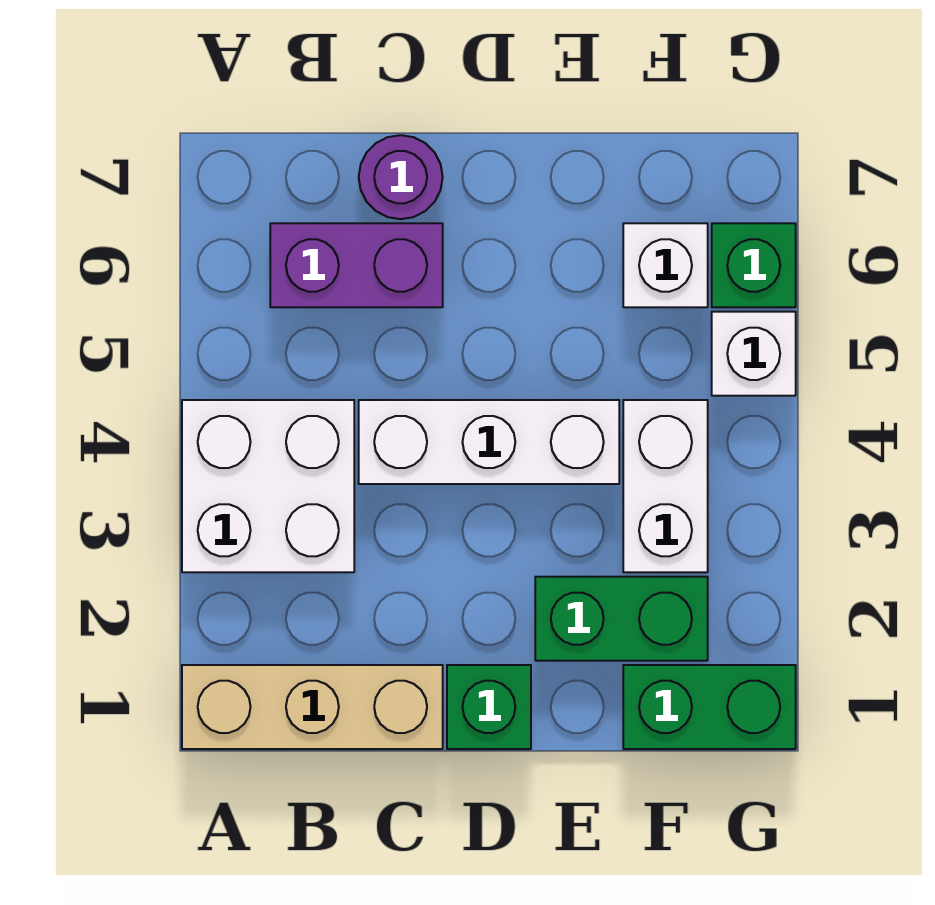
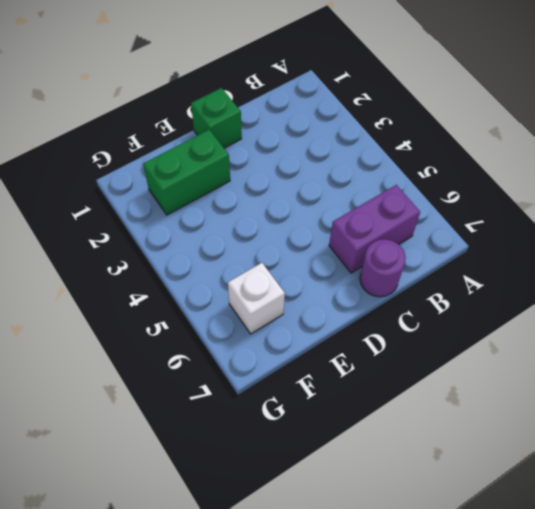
none -> tan brick A1:C1 level 1
none -> white brick A3:B4 level 1
none -> white brick C4:E4 level 1

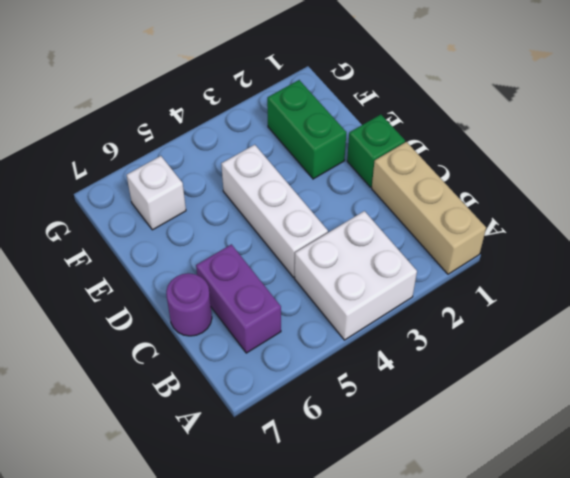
none -> green brick F1:G1 level 1
none -> white brick F3:F4 level 1
none -> white brick G5 level 1

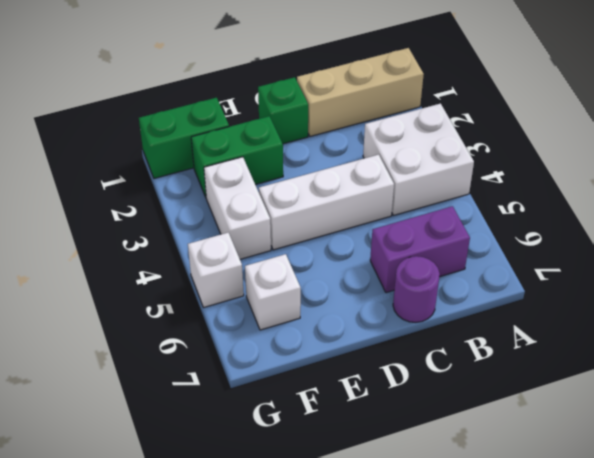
none -> green brick G6 level 1

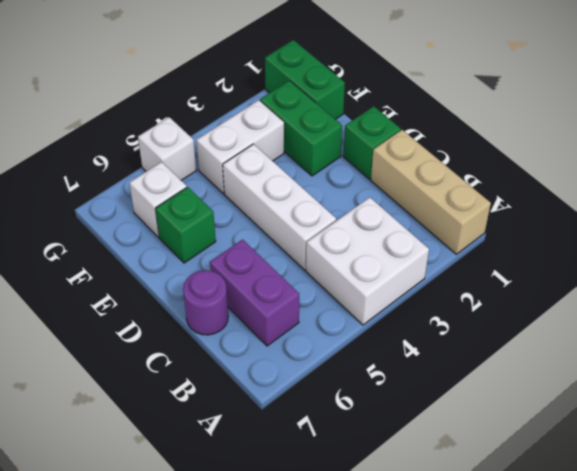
green brick E6 level 1 -> green brick G6 level 1

